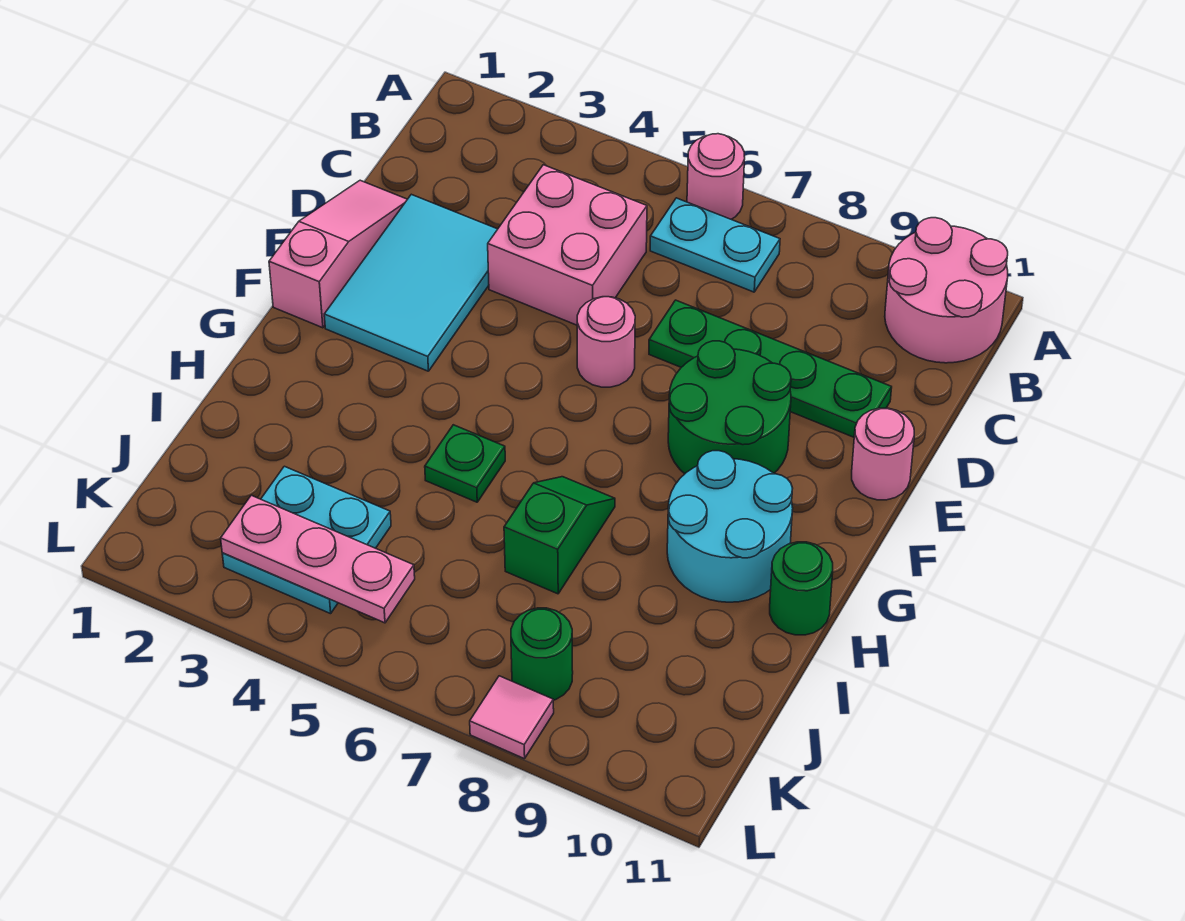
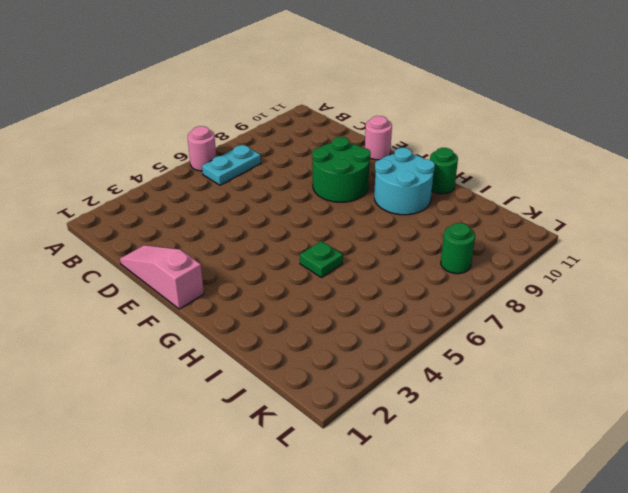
none -> pink round brick A10:B11 level 1
none -> pink brick C4:D5 level 1
none -> cyan tile D2:F3 level 1

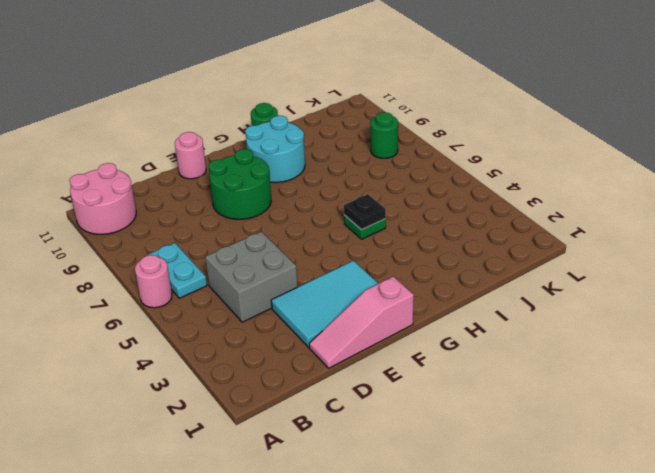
grey brick C4:D5 level 1 -> pink brick C4:D5 level 1
black plate H5 level 2 -> none
none -> green plate D7:D10 level 1
none -> pink round brick E6 level 1
none -> green slope H7:I7 level 1 top I

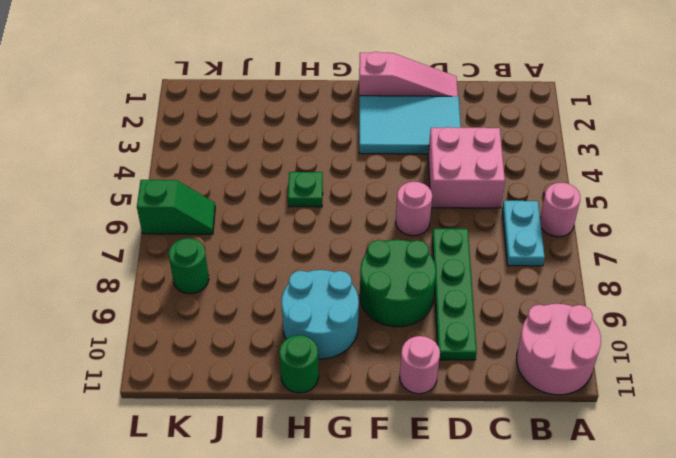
green slope K6:L6 level 1 top L -> green slope H7:I7 level 1 top I
none -> cyan plate J3:K4 level 1
none -> pink tile L8 level 1
none -> pink plate K3:K5 level 2

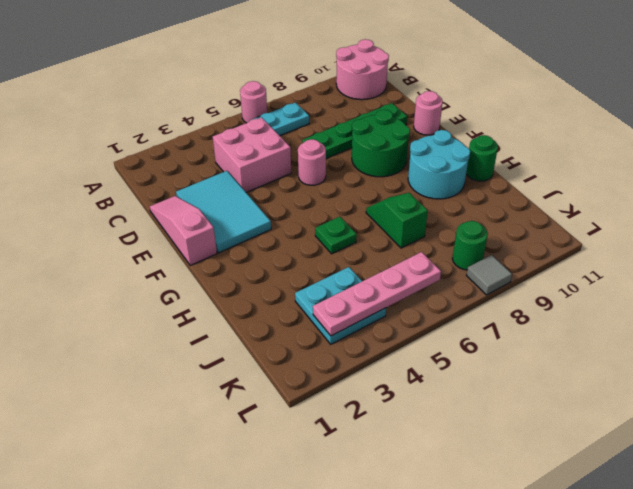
pink plate K3:K6 level 2 -> pink plate K3:K5 level 2
grey tile L8 level 1 -> pink tile L8 level 1

